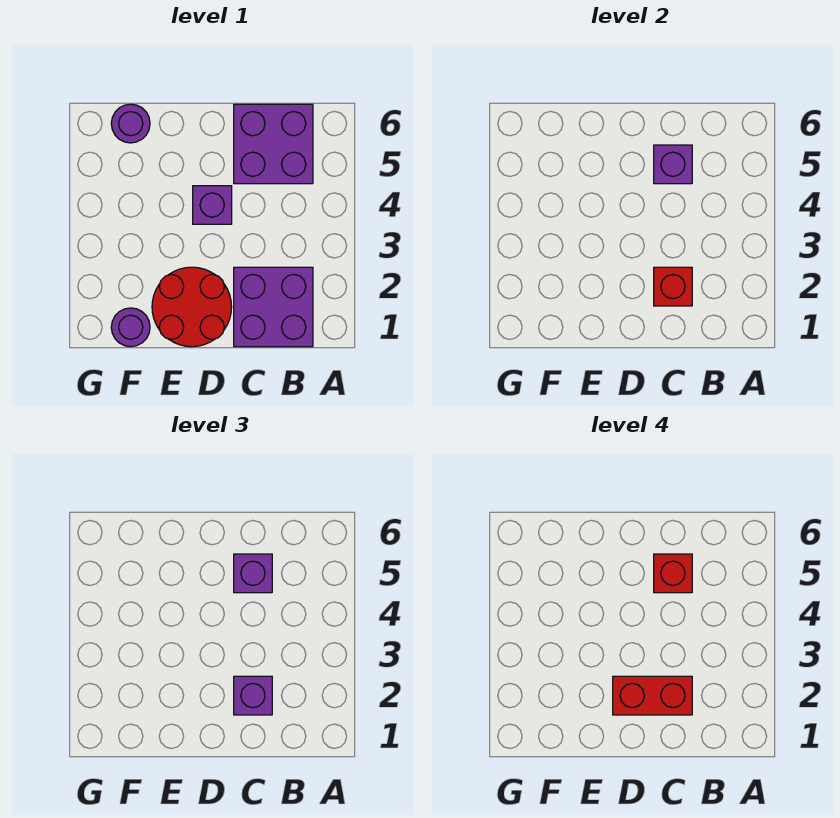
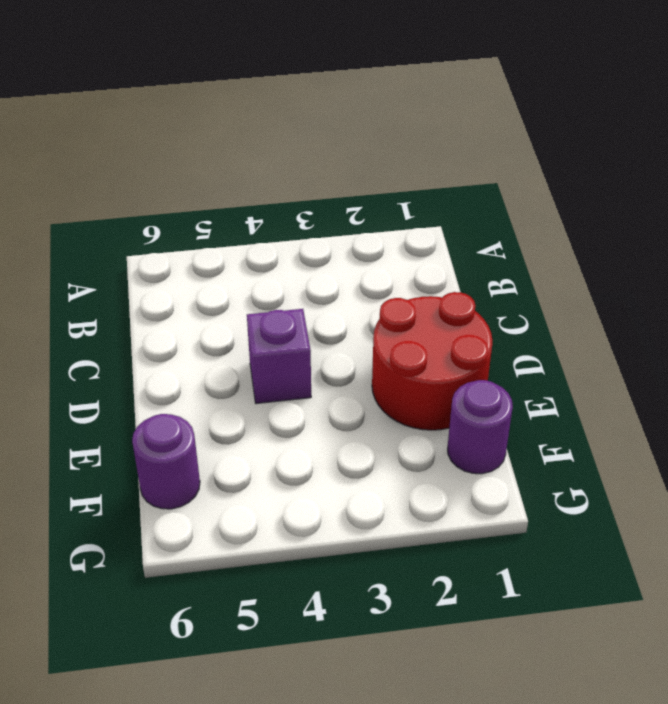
none -> purple brick B1:C2 level 1
none -> purple brick B5:C6 level 1
none -> red brick C2 level 2

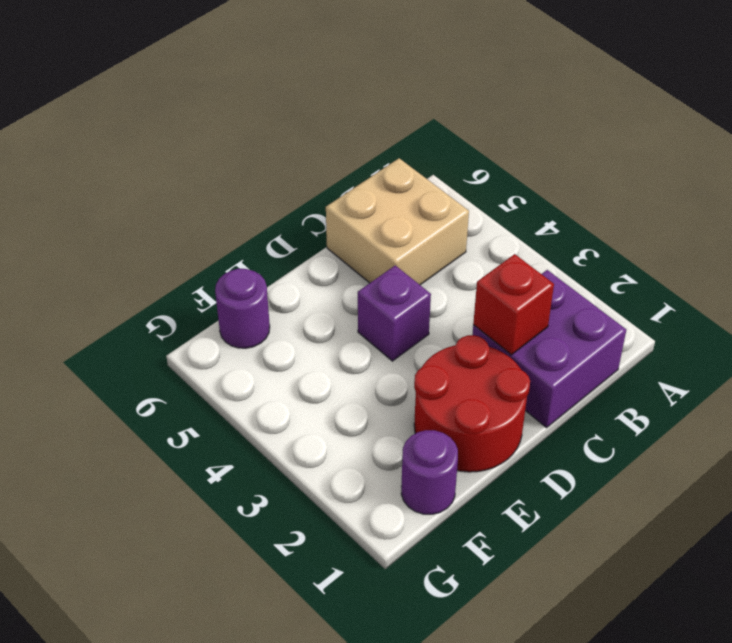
tan brick B5:C6 level 1 -> purple brick B5:C6 level 1
none -> purple brick C5 level 2
none -> purple brick C2 level 3
none -> purple brick C5 level 3

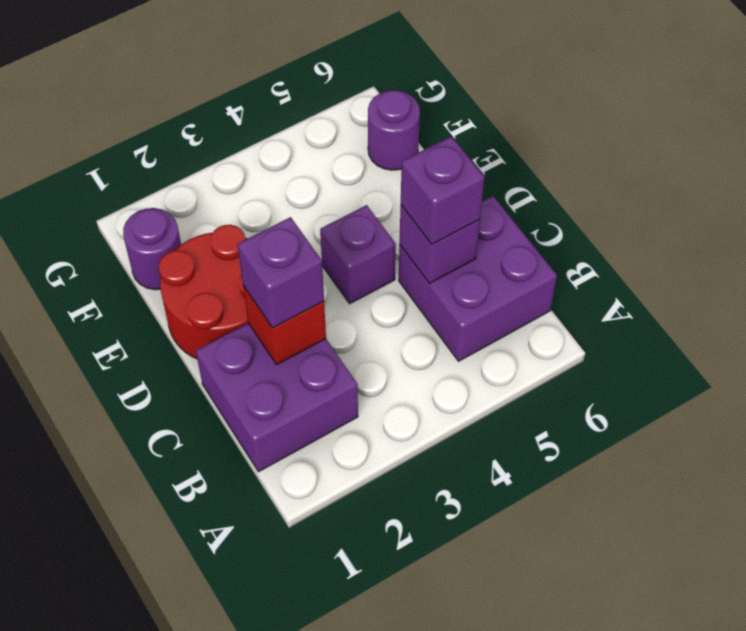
none -> red brick C2:D2 level 4
none -> red brick C5 level 4

